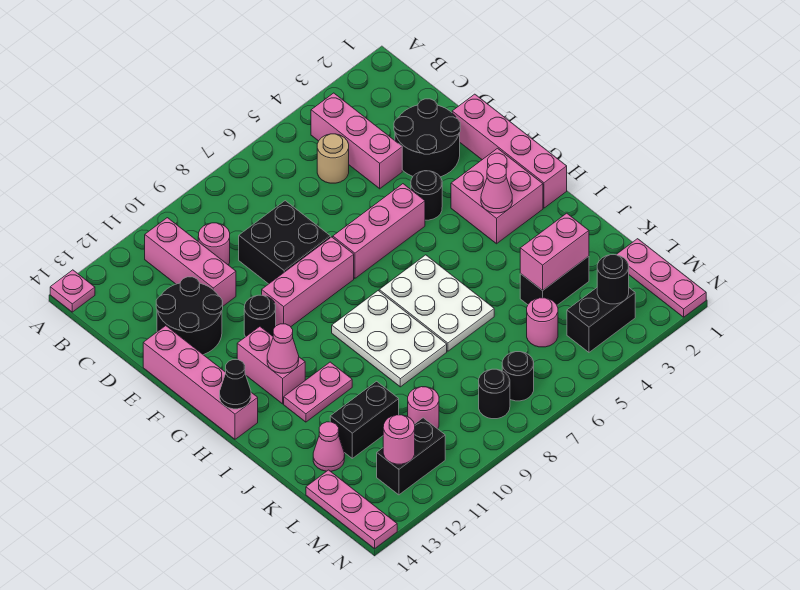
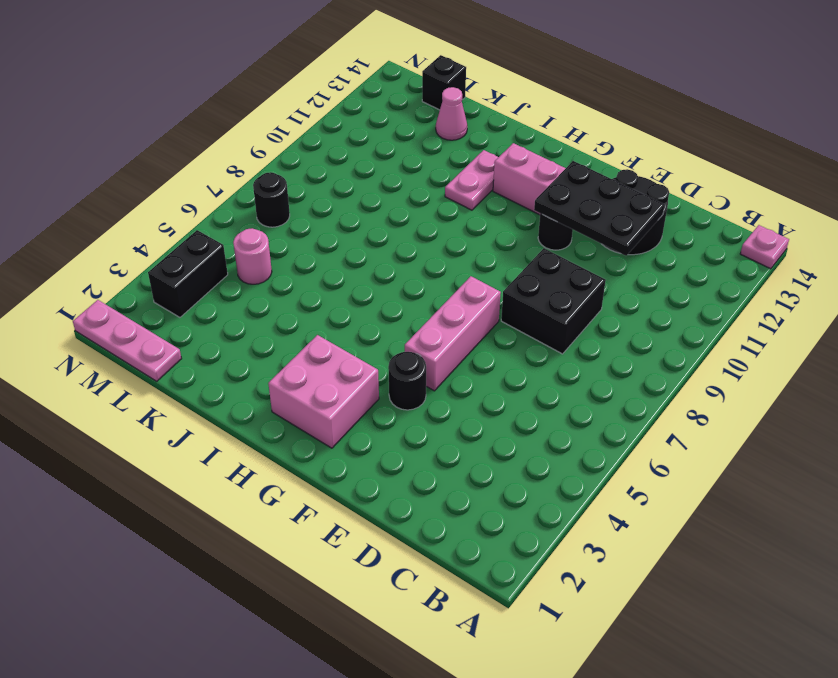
black plate D11:F12 level 2 -> none
black brick L14 level 1 -> pink plate L14:N14 level 1
none -> pink brick B4:D4 level 1
none -> pink brick B11:D11 level 1
none -> tan round brick C5 level 1
none -> pink round brick C10 level 1

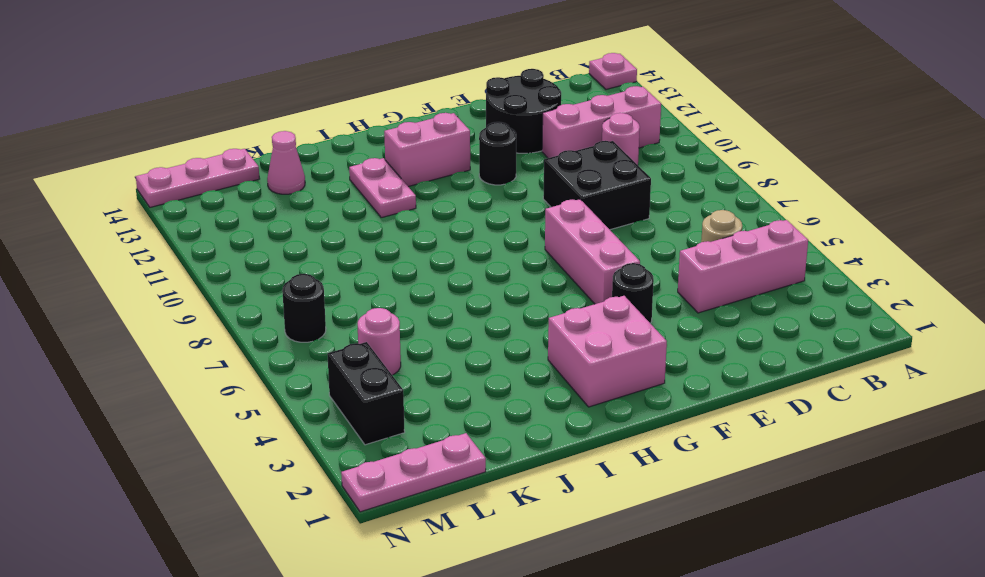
none -> black round brick D2:E3 level 1
none -> pink brick E1:H1 level 1
none -> pink brick E14:H14 level 1
none -> pink brick F8:F10 level 1

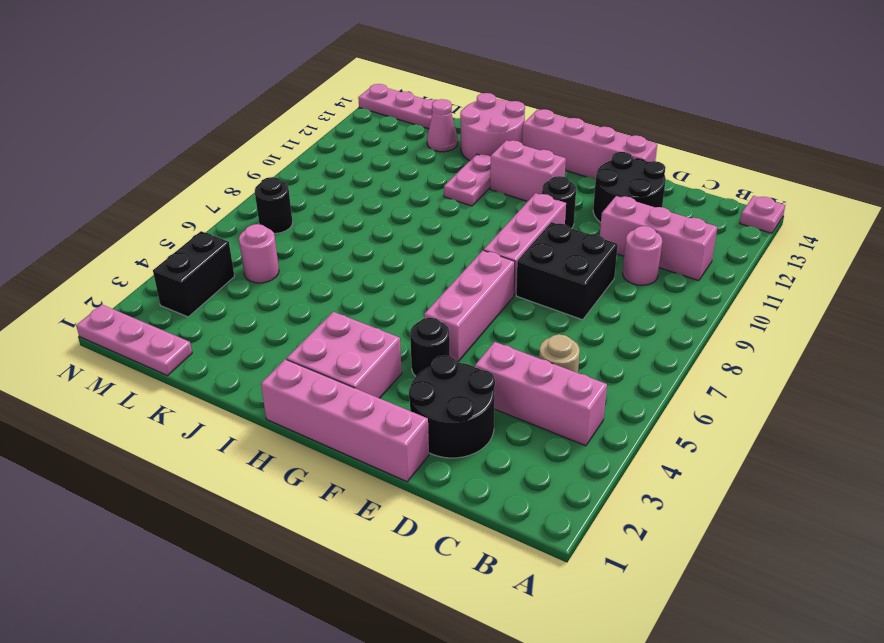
pink round brick I13:J14 level 1 -> none
none -> white plate H6:J7 level 1
none -> white plate H8:J9 level 1
none -> black brick K3:K4 level 1
none -> black brick K11:K12 level 1

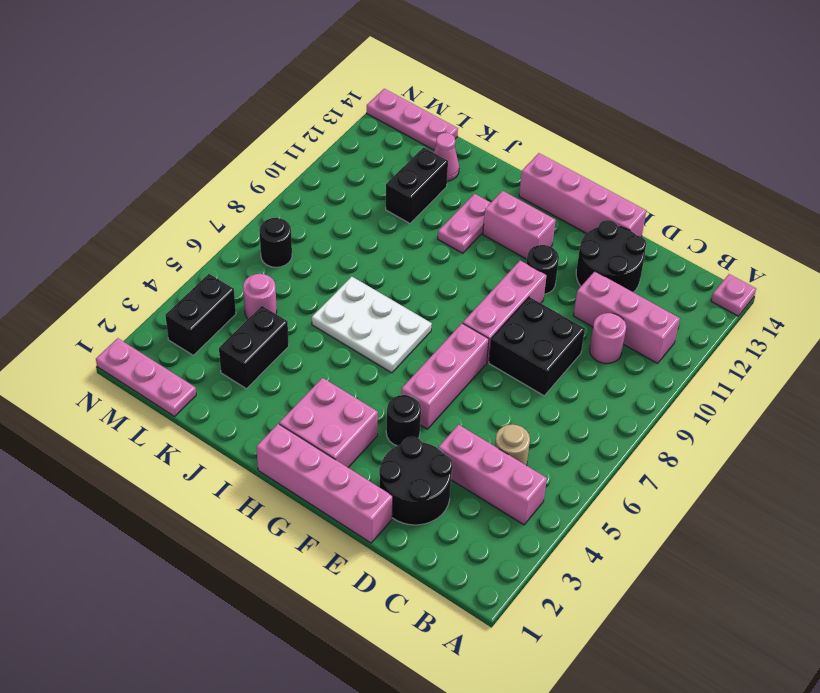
none -> white plate H8:J9 level 1
none -> pink round brick L10 level 1
none -> black round brick M8 level 1
none -> black brick M11:M12 level 1

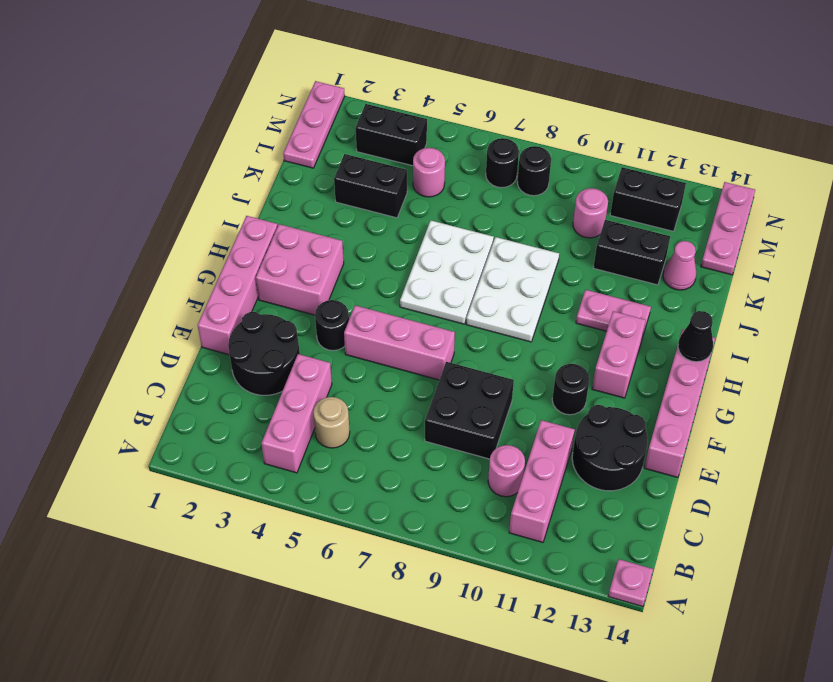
none -> pink brick F8:F10 level 1
none -> pink cone H3 level 2
none -> pink cone H12 level 2
none -> pink brick K3:K4 level 2

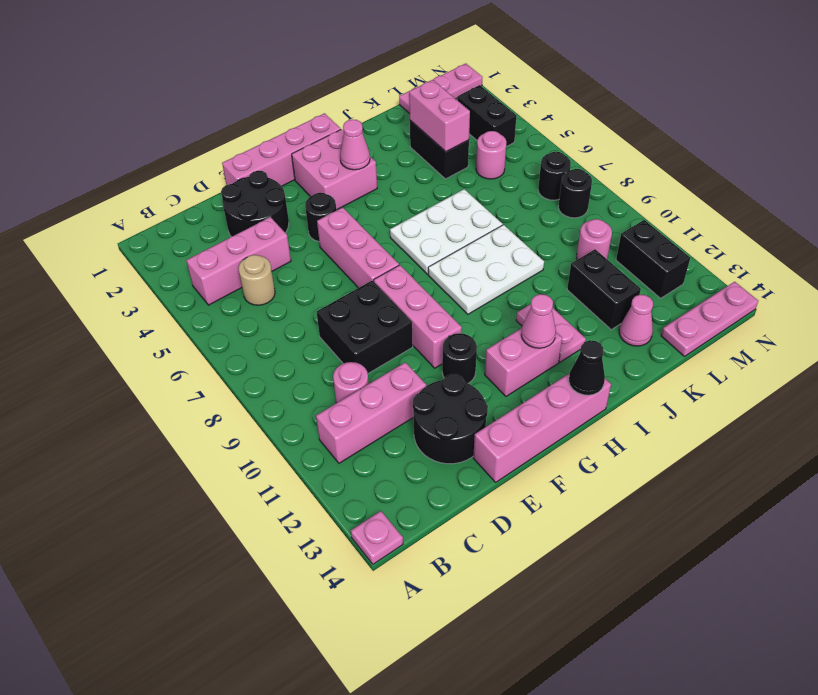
none -> black round brick M3 level 2
none -> pink round brick M12 level 2

